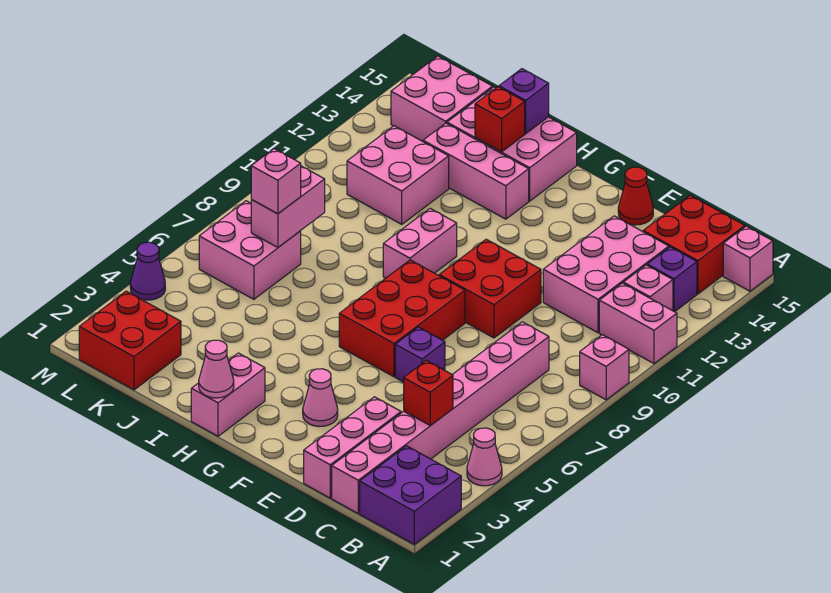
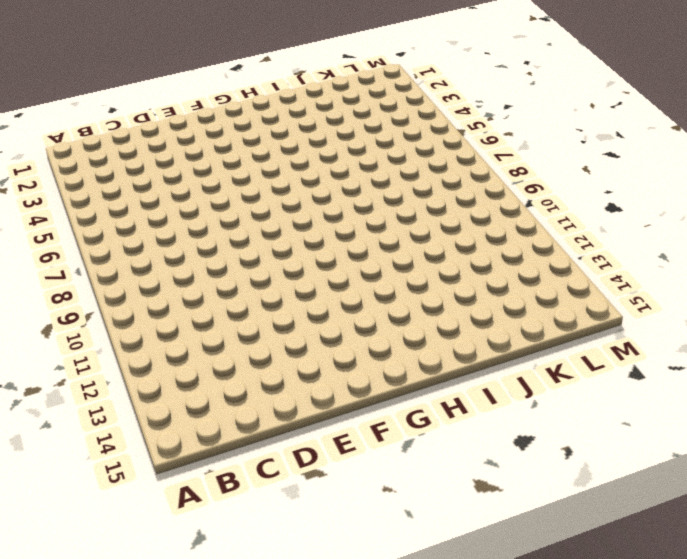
none -> purple brick A1:B2 level 1
none -> pink cone A4 level 1
none -> pink brick A9 level 1
none -> pink brick A11:B11 level 1

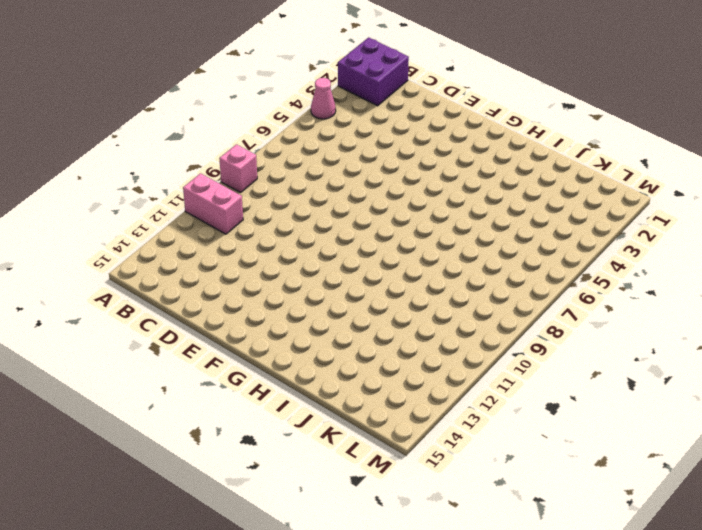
none -> pink brick A15 level 1
none -> pink brick B12 level 1
none -> purple brick B13 level 1
none -> red brick B14:C15 level 1

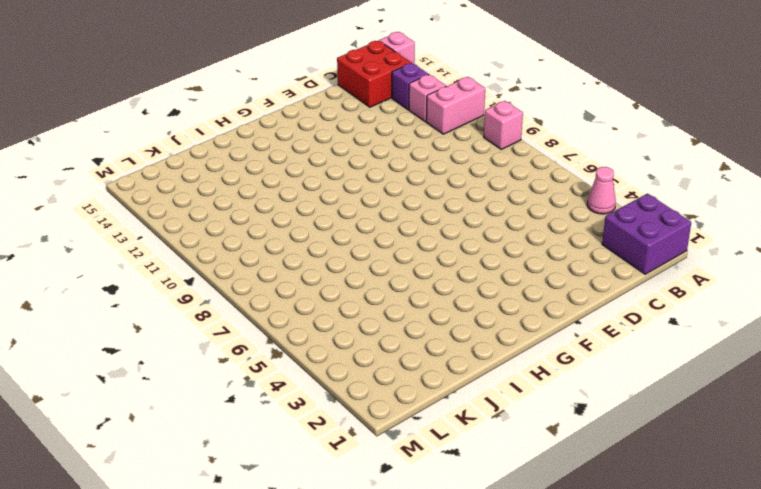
none -> pink brick C1:C8 level 1
none -> pink brick C11:D13 level 1
none -> pink brick D1:D3 level 1
none -> purple brick E6 level 1

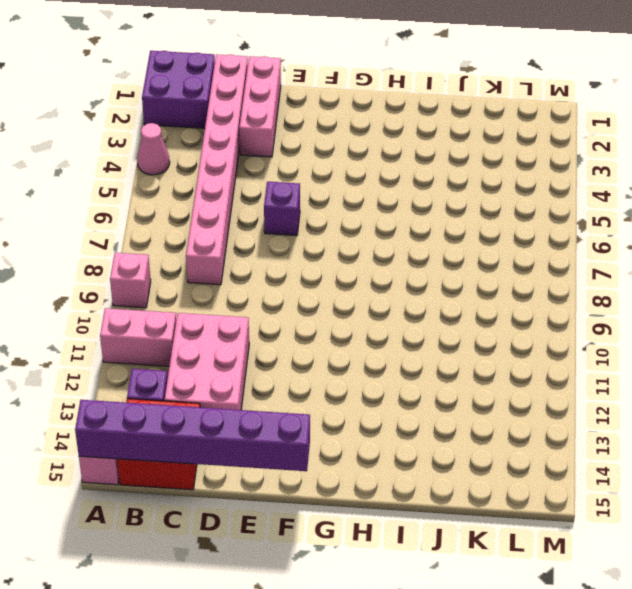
purple brick A15:F15 level 2 -> none
none -> pink brick B12 level 1
none -> red brick E9:F10 level 1
none -> red cone E15 level 1
none -> pink cone F3 level 1

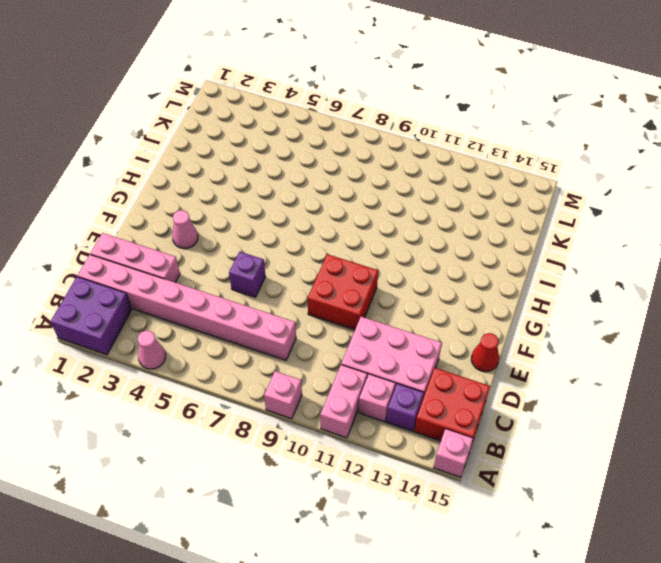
none -> red brick F6:G8 level 1
none -> pink brick H1:H2 level 1
none -> pink brick H9:H10 level 1
none -> pink brick H13:J13 level 1

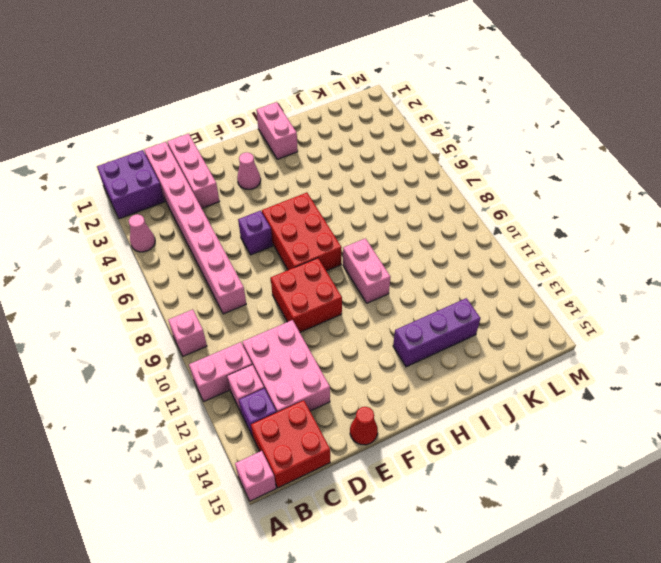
purple brick H13:J13 level 1 -> pink brick H13:J13 level 1
none -> pink brick H14:J15 level 1
none -> pink brick J11:K12 level 1
none -> red brick K1:L2 level 1
none -> pink brick K6:L7 level 1

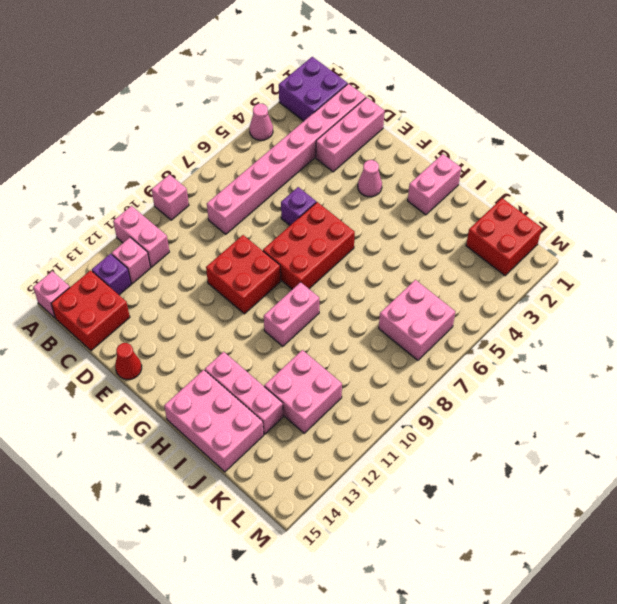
none -> pink brick C11:D13 level 1
none -> pink brick K14:L15 level 1
none -> purple cone M4 level 1
none -> red brick C4 level 2

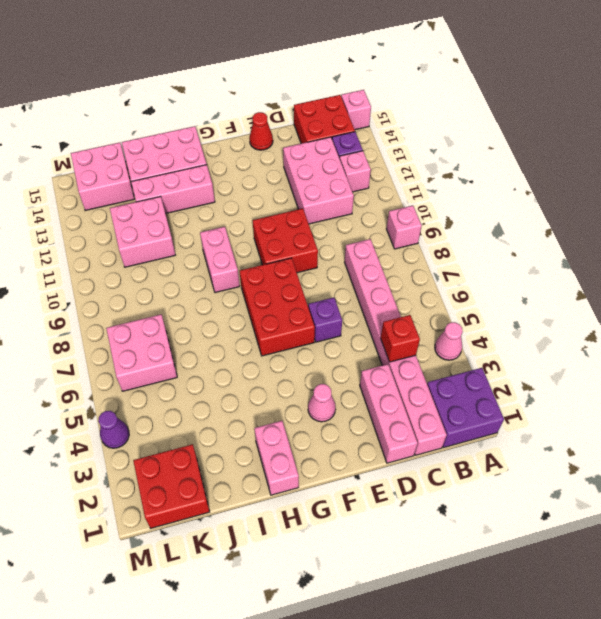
none -> pink brick A11:B11 level 1
none -> pink cone H1 level 2
none -> red brick I14 level 2
none -> purple brick I15 level 2

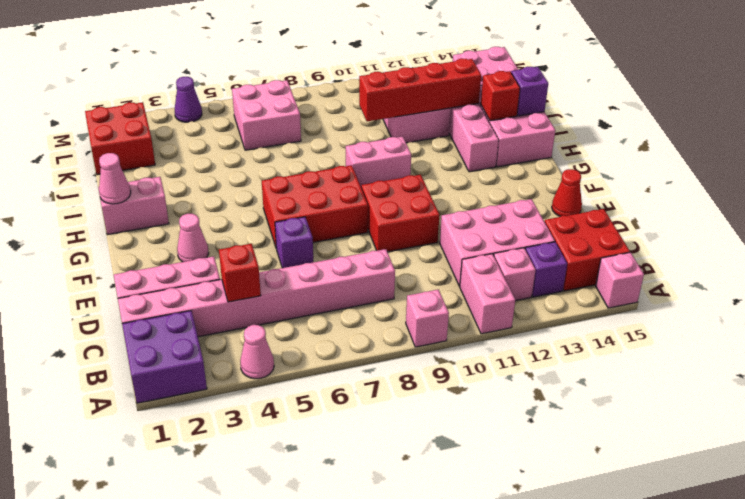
red brick J10:J13 level 2 -> none
none -> pink brick K7:K8 level 2
none -> pink brick K7 level 3

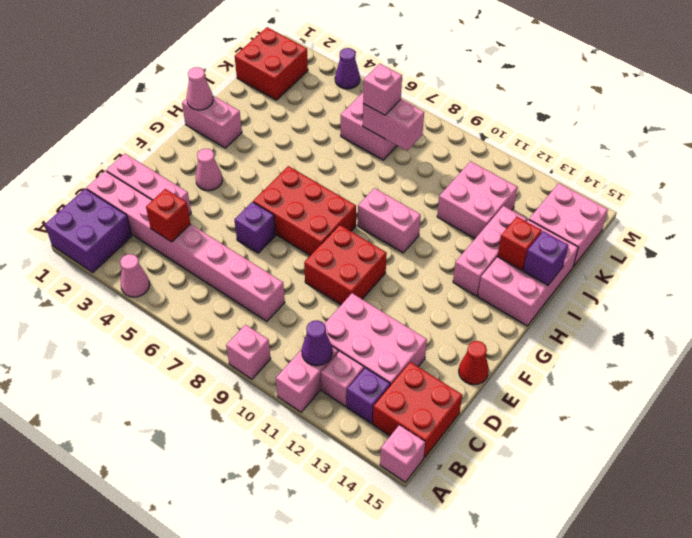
purple cone B11 level 2 -> none

